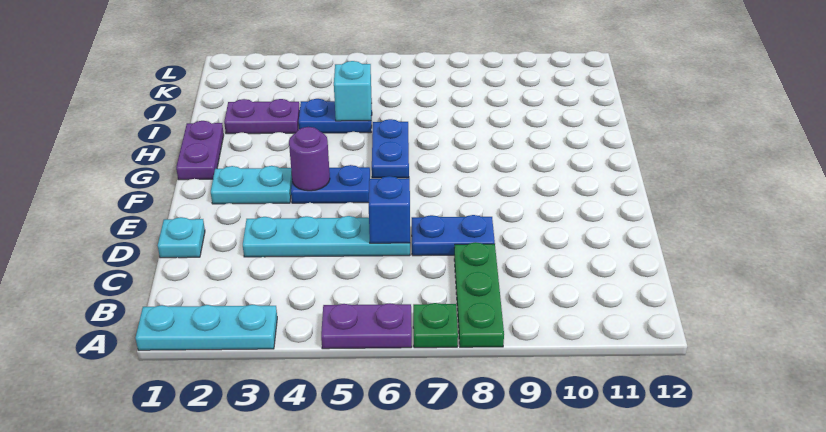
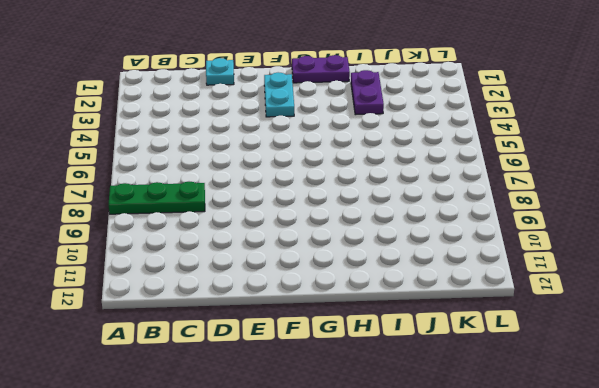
none -> cyan plate A1:A3 level 1
none -> purple plate A5:A6 level 1
none -> green plate A7 level 1

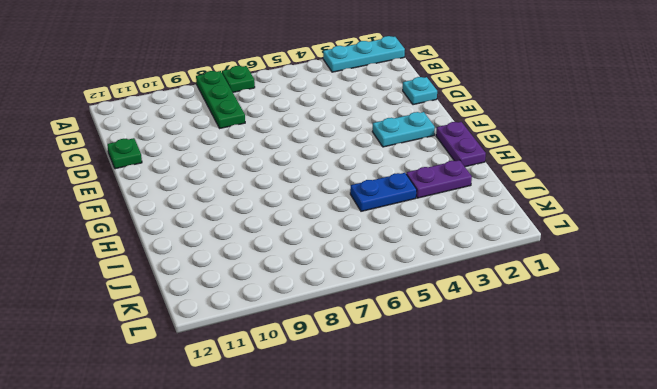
green plate D12 level 1 -> none
none -> purple plate A5:A6 level 1
none -> cyan plate D3:D6 level 1
none -> blue plate D7:D8 level 1

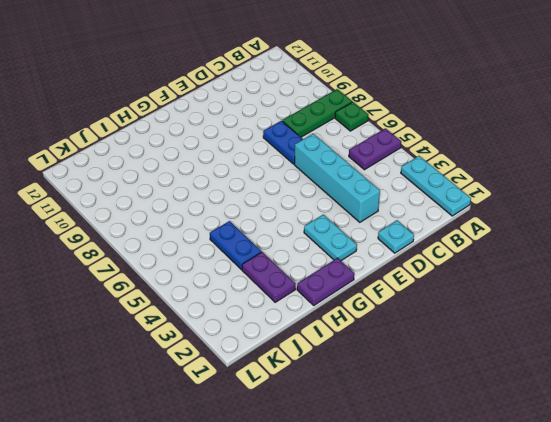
purple plate A5:B5 level 1 -> purple plate A5:A6 level 1
cyan brick D3:D6 level 1 -> cyan plate D3:D6 level 1
none -> blue plate F4:F5 level 1
none -> blue plate G6:H6 level 1
none -> blue brick D6 level 2

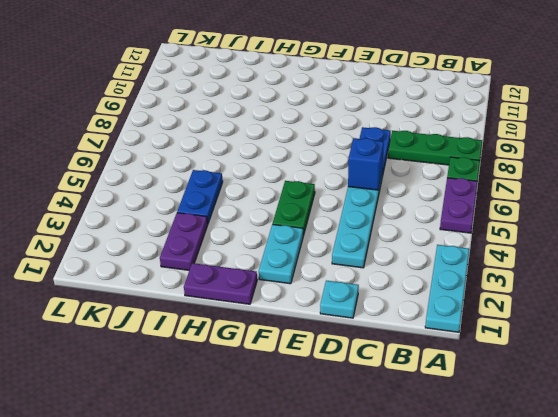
green plate F4:F5 level 1 -> blue plate F4:F5 level 1
none -> blue plate G6:H6 level 1
none -> purple round brick F4 level 2
none -> cyan brick I5 level 2

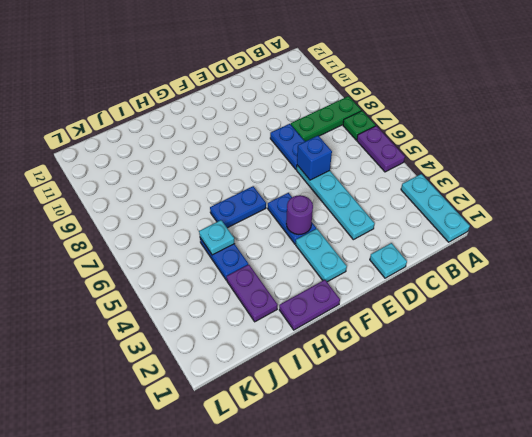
cyan plate I5 level 2 -> cyan brick I5 level 2

